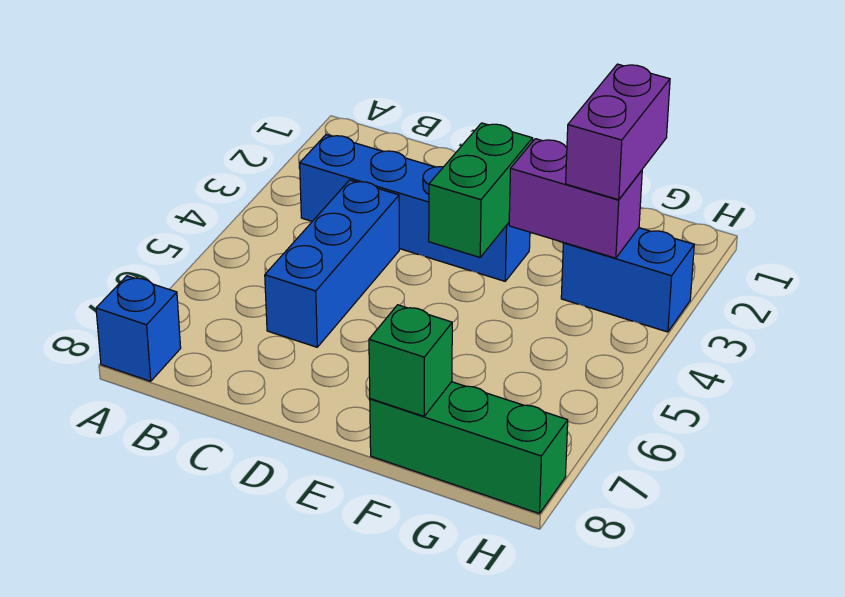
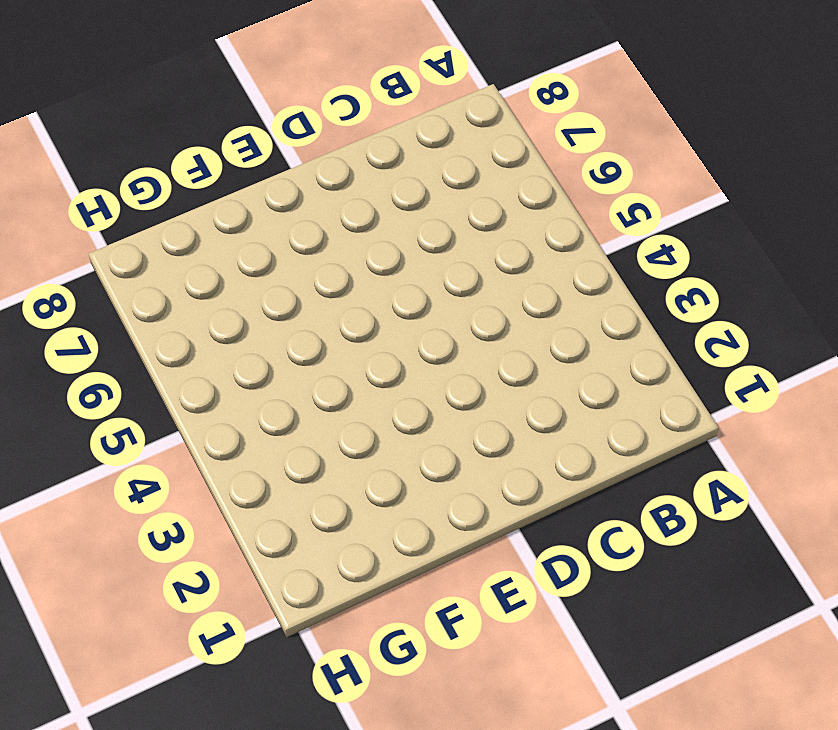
none -> blue brick A8 level 1
none -> blue brick B3:E3 level 1

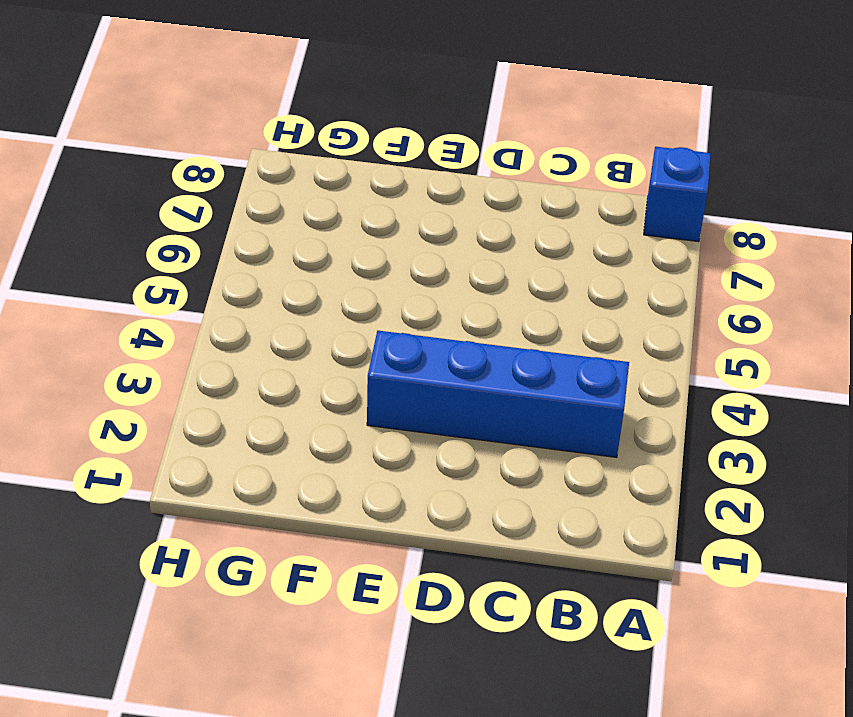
none -> blue brick C4:C6 level 1
none -> green brick F8:H8 level 1

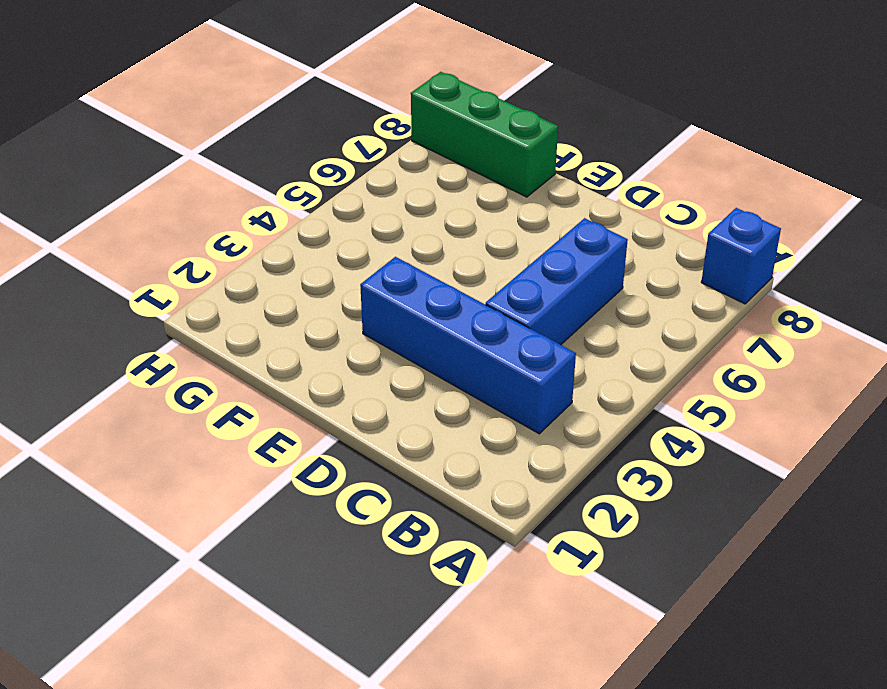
none -> blue brick G3:H3 level 1
none -> green brick E3:E4 level 2

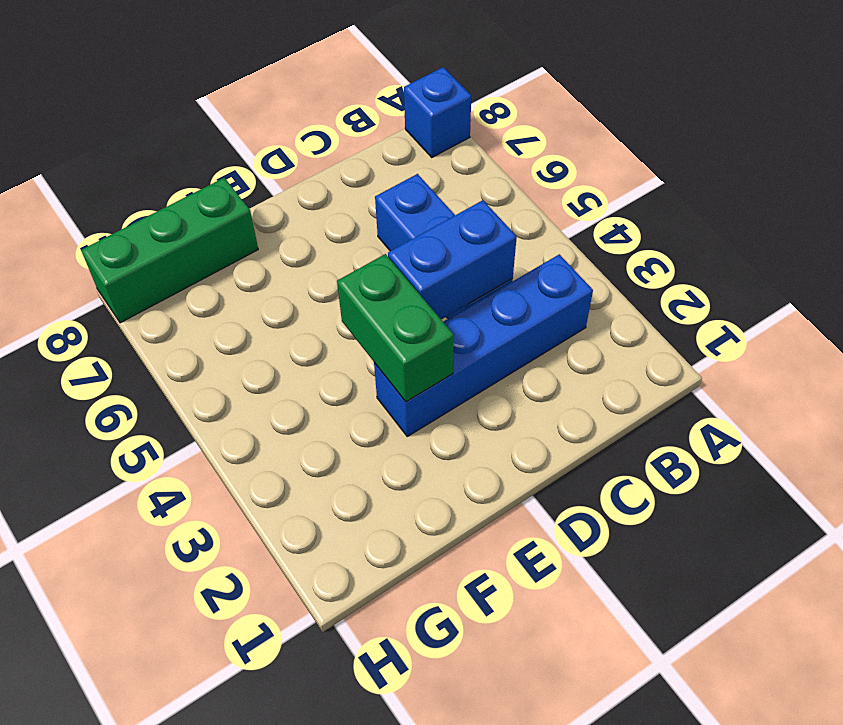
blue brick C4:D4 level 2 -> blue brick G3:H3 level 1
none -> purple brick F3:G3 level 2
none -> green brick F8 level 2

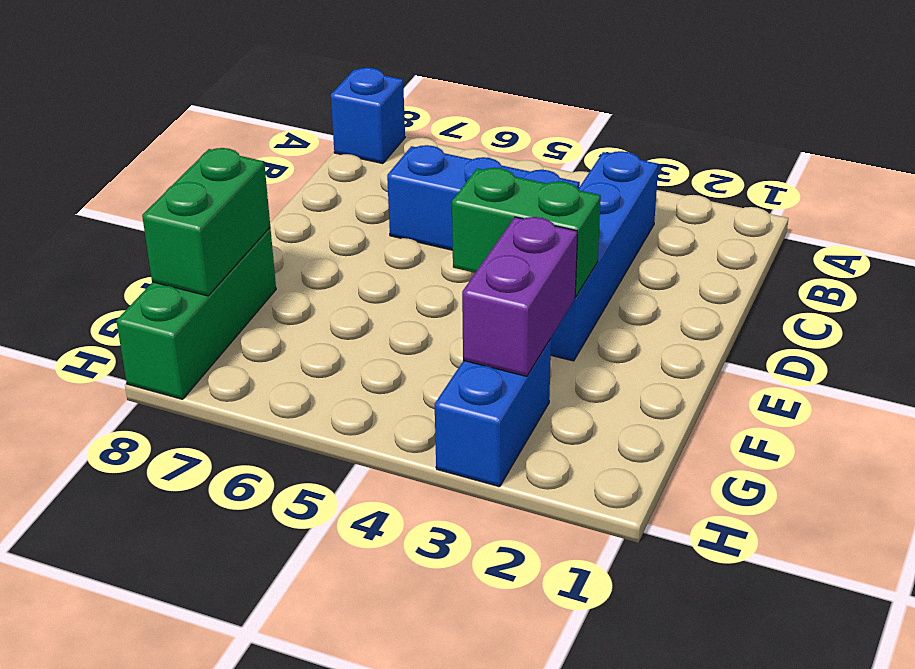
green brick F8:G8 level 2 -> green brick F8 level 2
none -> purple brick G2:G3 level 3

